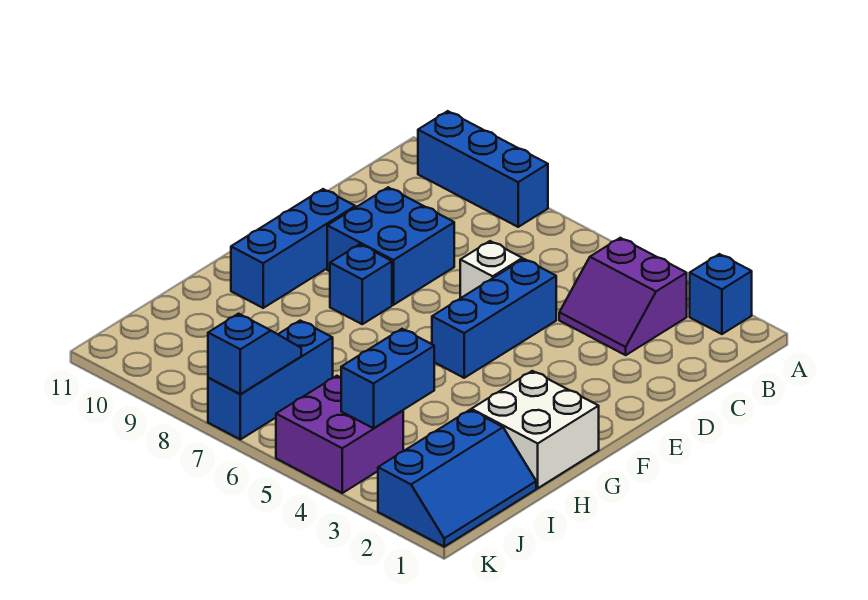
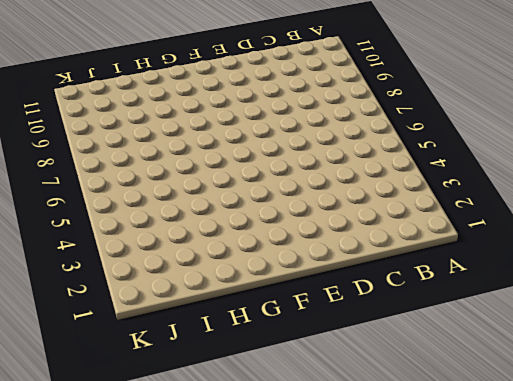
none -> blue brick A2 level 1
none -> blue brick A8:A10 level 1
none -> purple slope B3:C4 level 1 top B

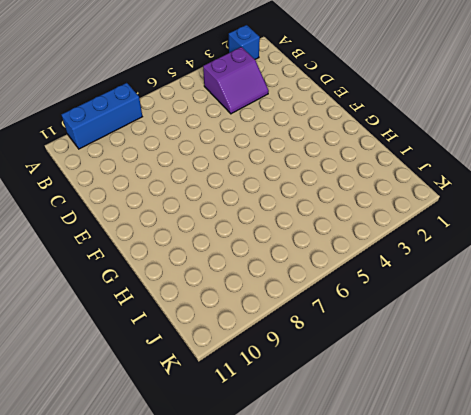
none -> blue brick D5:F5 level 1
none -> white brick D6 level 1
none -> blue brick D8:E9 level 1

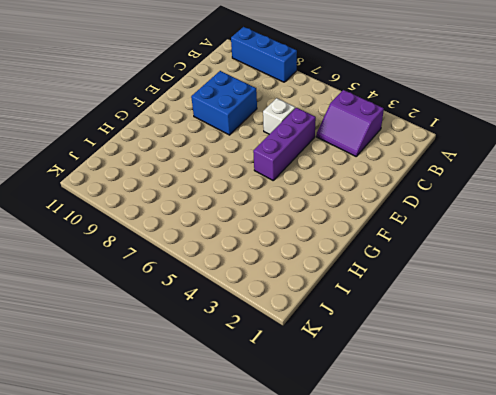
purple brick D5:F5 level 1 -> blue brick D5:F5 level 1
none -> blue brick A2 level 1
none -> blue brick E10:G10 level 1
none -> blue brick F8 level 1

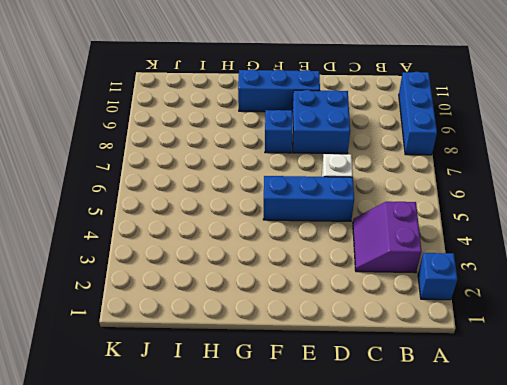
none -> white brick G1:H2 level 1
none -> blue slope I1:K2 level 1 top 2
none -> blue brick I7:K7 level 1

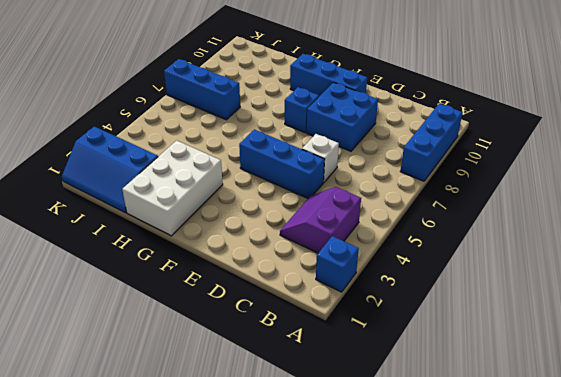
white brick G1:H3 level 1 -> white brick G1:H2 level 1
none -> purple brick J4:K5 level 1
none -> blue brick I4:J4 level 2
none -> blue slope J7:K7 level 2 top K

